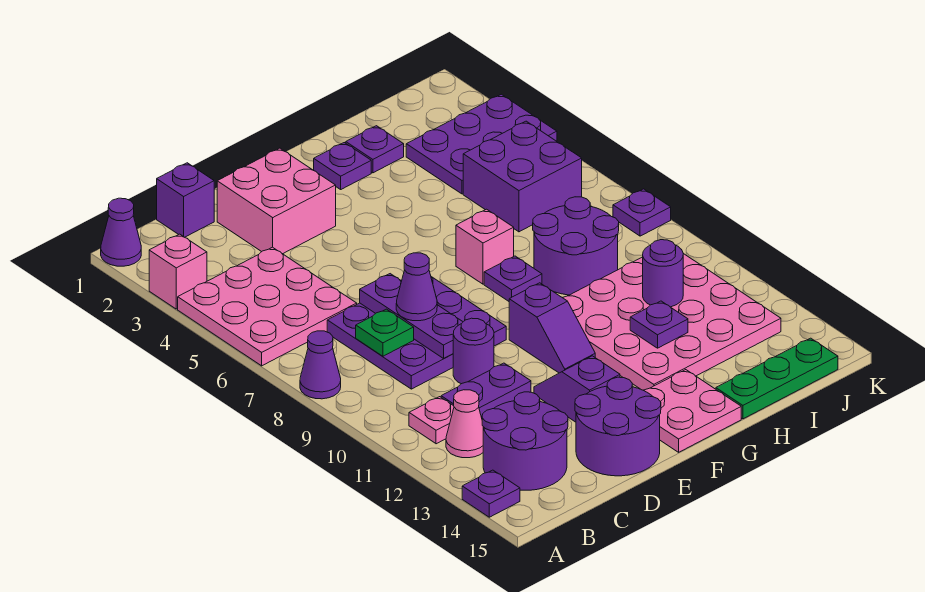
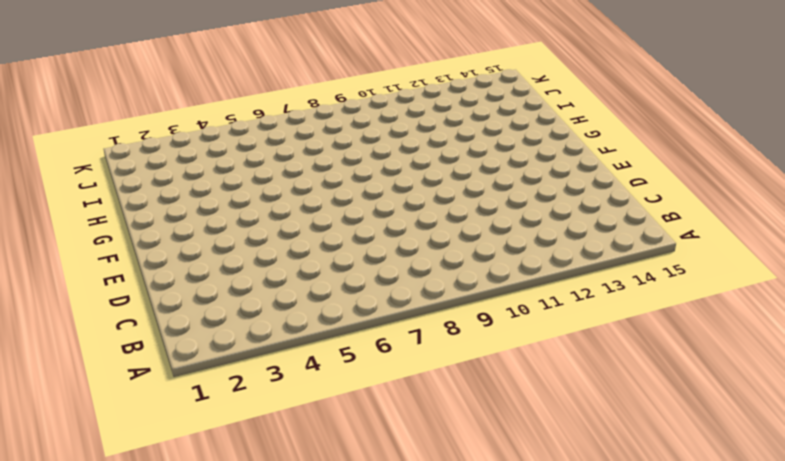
none -> purple cone A1 level 1
none -> pink brick A3 level 1
none -> pink plate A4:C6 level 1
none -> purple cone A8 level 1

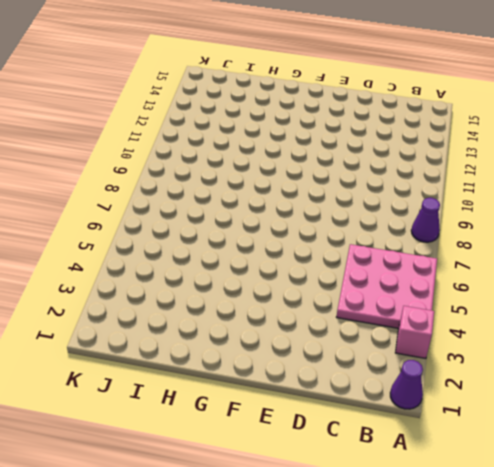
none -> purple plate A14 level 1
none -> pink plate B11 level 1
none -> pink cone B12 level 1
none -> purple round brick B13:C14 level 1

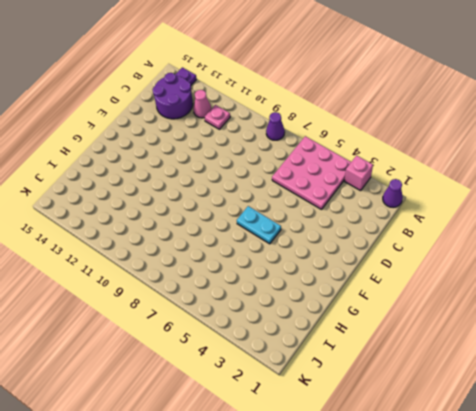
cyan plate F5:F6 level 1 -> none
none -> purple brick C1 level 1
none -> purple plate C7:E9 level 1
none -> purple plate C11:D11 level 1
none -> pink brick D2:E3 level 1

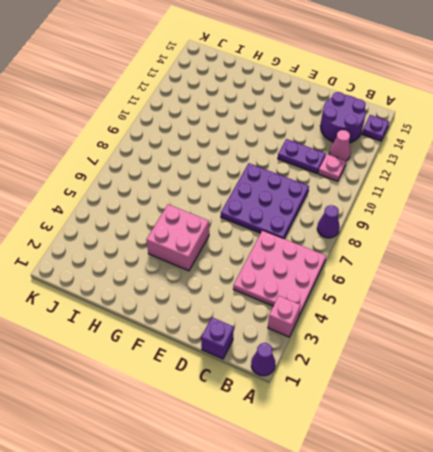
pink brick F4:G5 level 1 -> pink brick D2:E3 level 1
none -> purple round brick D10 level 1
none -> purple round brick D14:E15 level 1
none -> purple slope E12:E13 level 1 top 13
none -> purple slope F10:F11 level 1 top 10

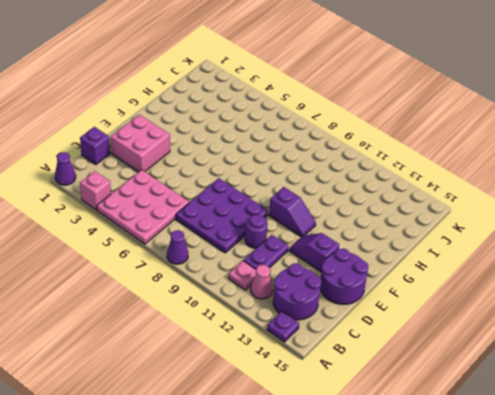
none -> pink plate F14:G15 level 1
none -> purple plate G2 level 1
none -> pink brick G7 level 1
none -> purple plate G8 level 1

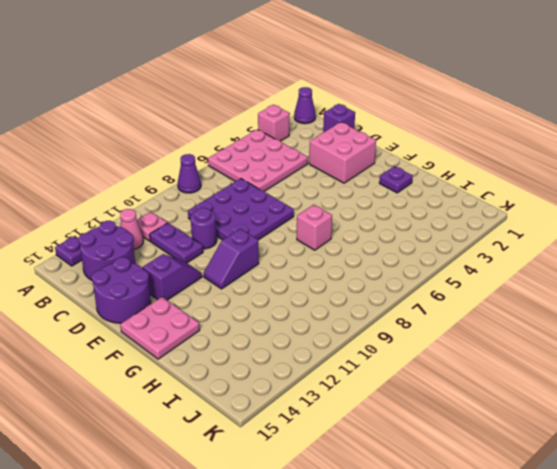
none -> purple plate G8 level 1
none -> pink plate G10:J13 level 1
none -> purple plate H2 level 1
none -> purple round brick H8:I9 level 1

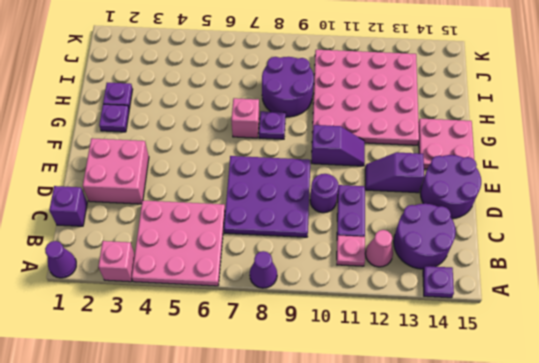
none -> green plate H15:J15 level 1
none -> purple plate I3:K4 level 1
none -> purple brick I5:J6 level 1
none -> purple plate K8 level 1

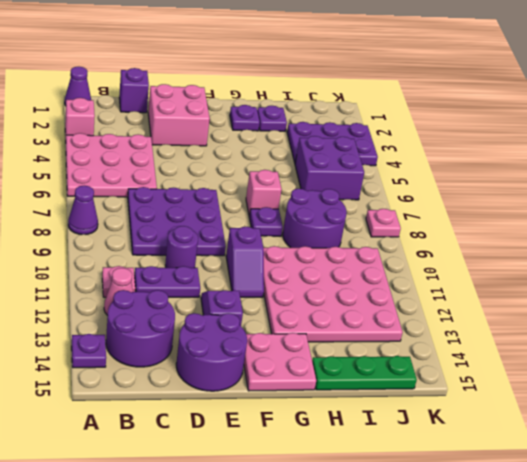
pink plate K8 level 1 -> purple plate K8 level 1
none -> green plate C8 level 2
none -> purple plate D7:D9 level 2
none -> purple plate H12 level 2
none -> purple round brick I11 level 2

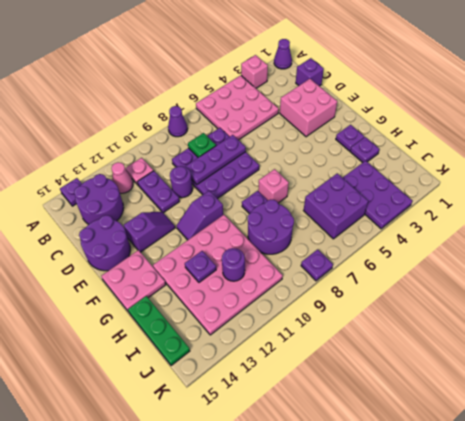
none -> purple cone D8 level 3

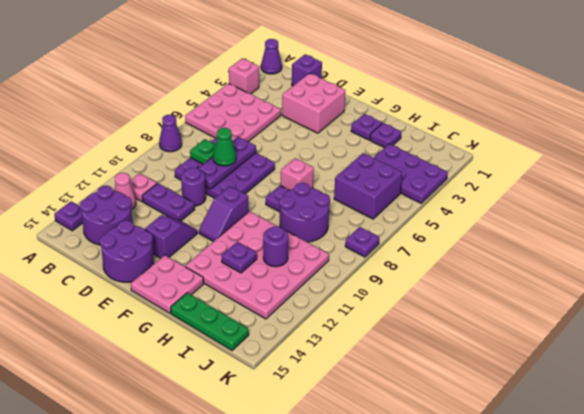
green cone D8 level 3 -> purple cone D8 level 3

